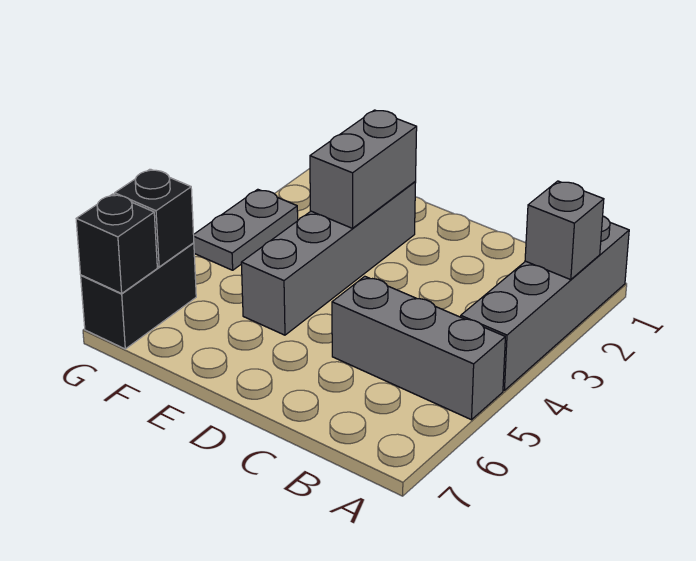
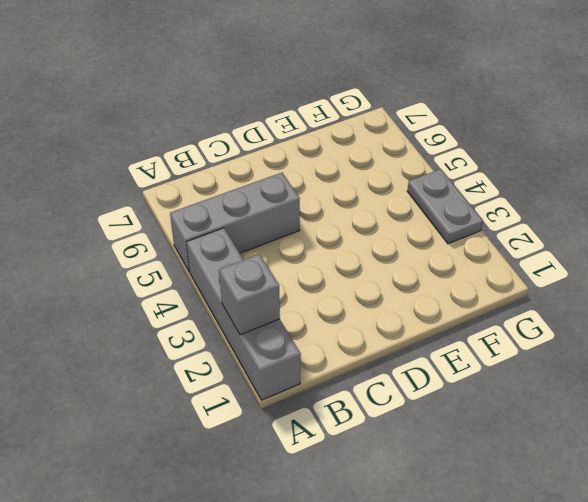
none -> grey brick E2:E5 level 1
none -> black brick G6:G7 level 1

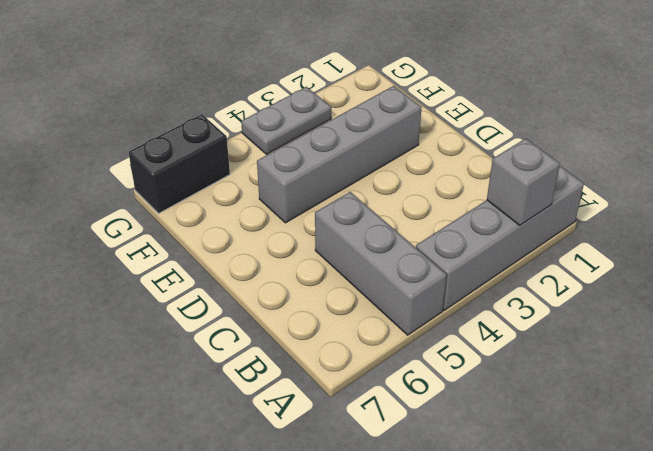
none -> grey brick E2:E3 level 2
none -> black brick G6 level 2

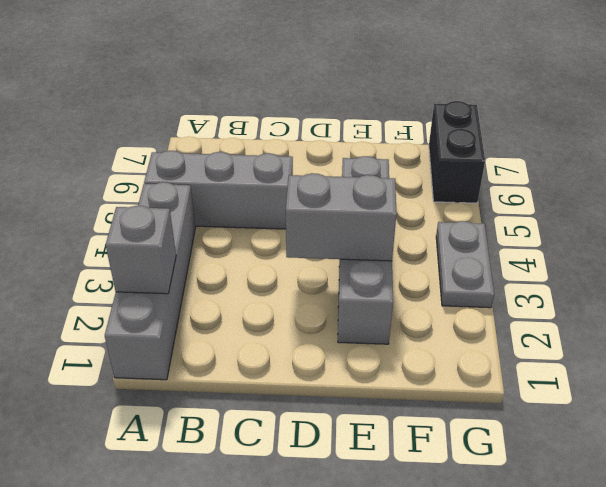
grey brick D3:E3 level 2 -> grey brick E2:E3 level 2
none -> black brick G6 level 2
none -> black brick G7 level 2

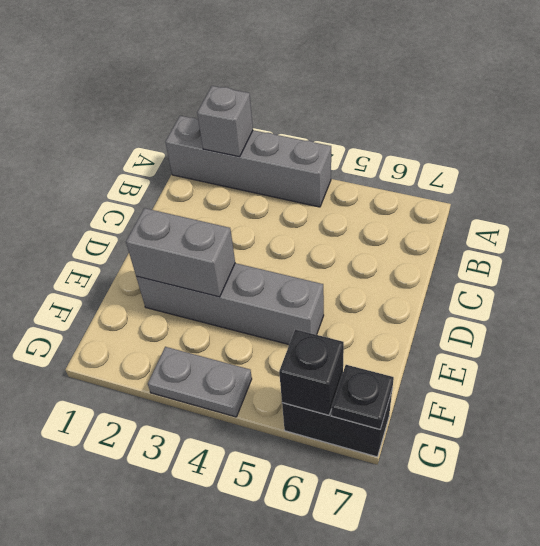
black plate G7 level 2 -> black brick G7 level 2
none -> grey brick A5:C5 level 1

